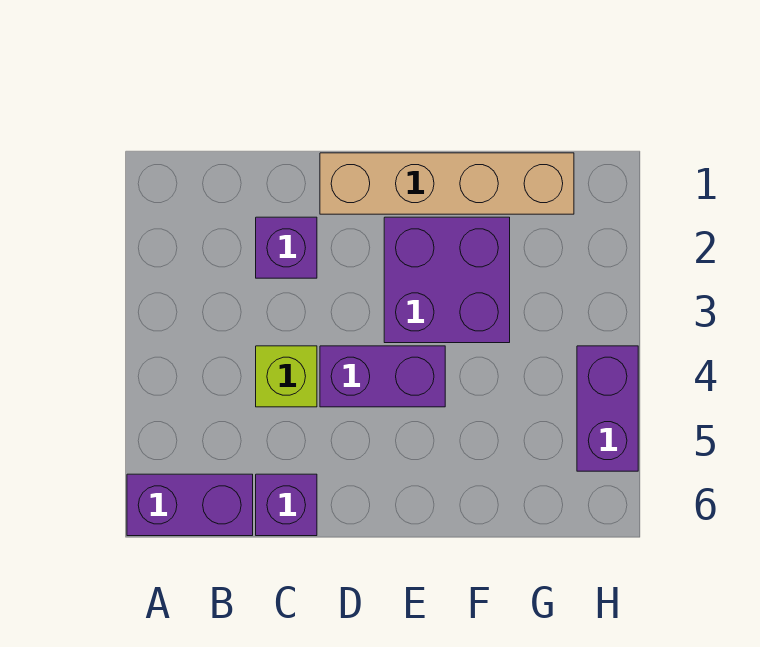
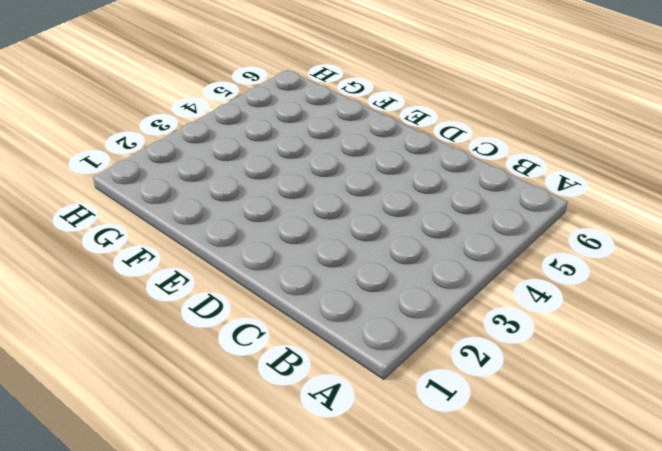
none -> purple brick A6:B6 level 1
none -> purple brick C2 level 1

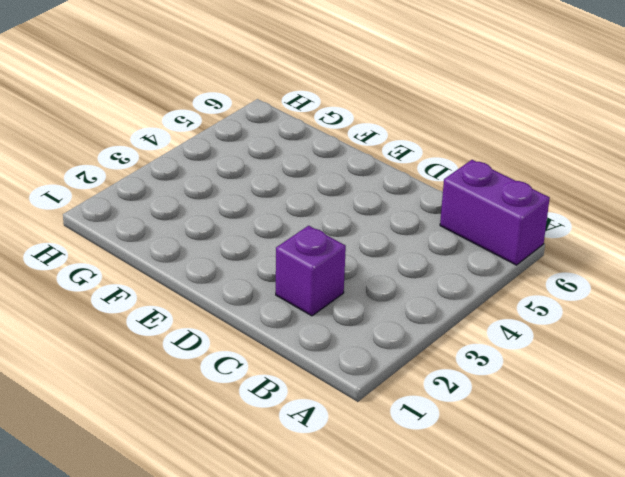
none -> lime brick C4 level 1
none -> purple brick C6 level 1

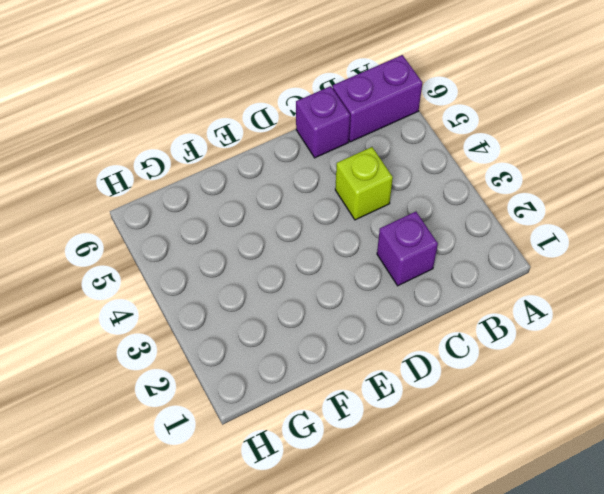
none -> tan brick D1:G1 level 1
none -> purple brick D4:E4 level 1

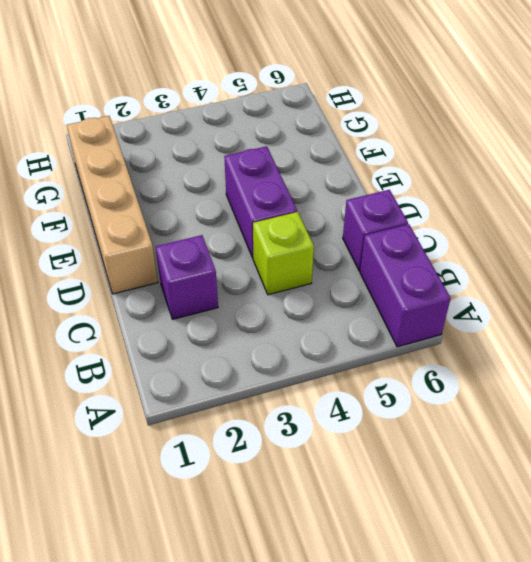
none -> purple brick E2:F3 level 1
none -> purple brick H4:H5 level 1

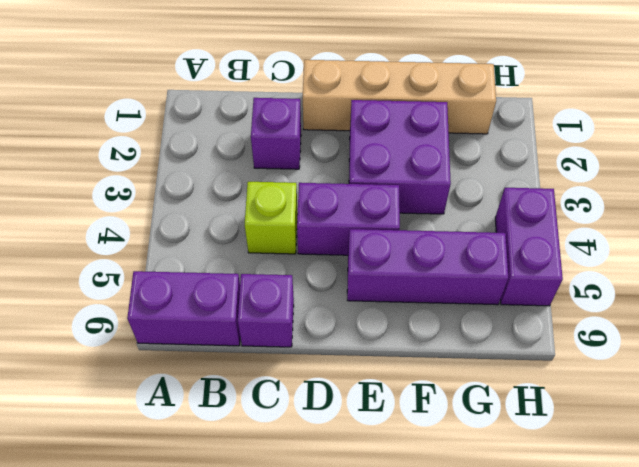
purple brick E5:G5 level 1 -> none

